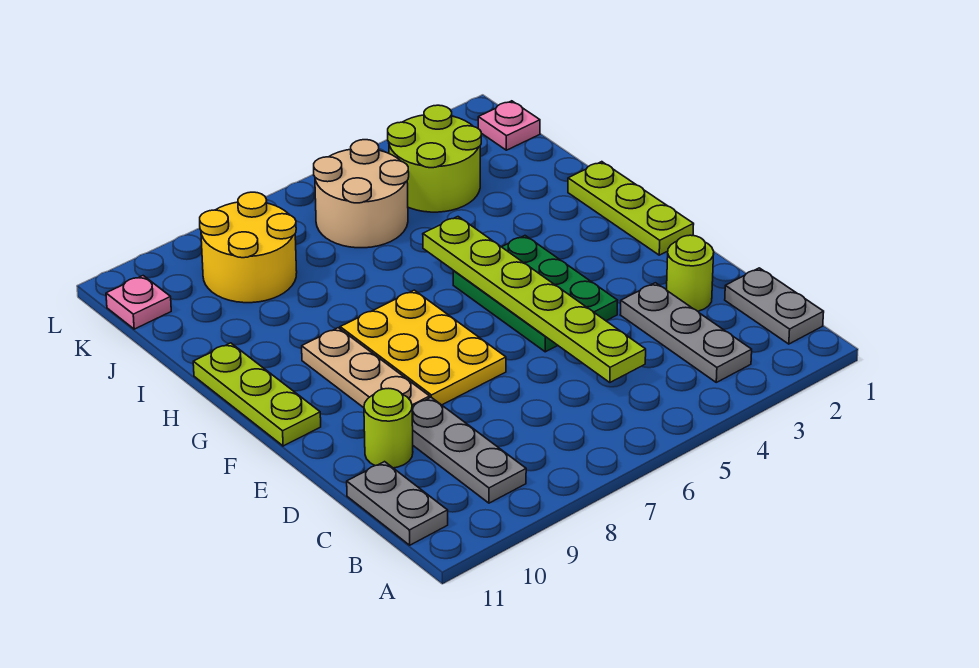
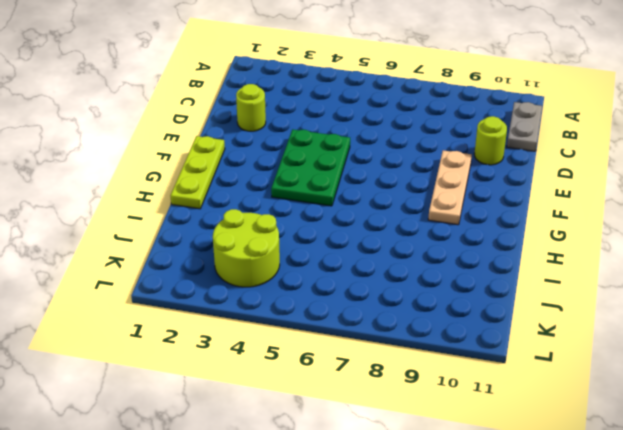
none -> grey plate B1:C1 level 1
none -> grey plate B3:D3 level 1
none -> grey plate B9:D9 level 1

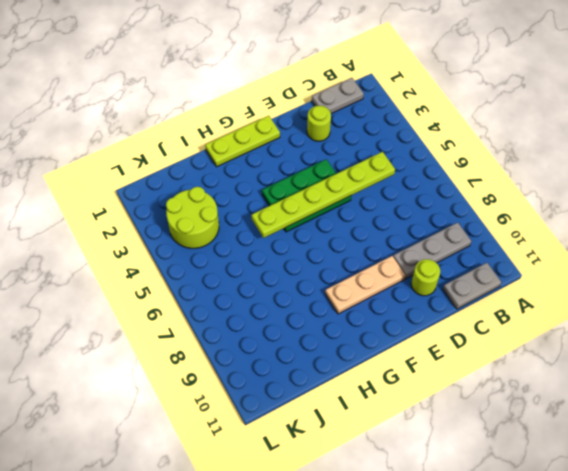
none -> grey plate B3:D3 level 1
none -> yellow plate E7:G8 level 1
none -> lime plate F11:H11 level 1

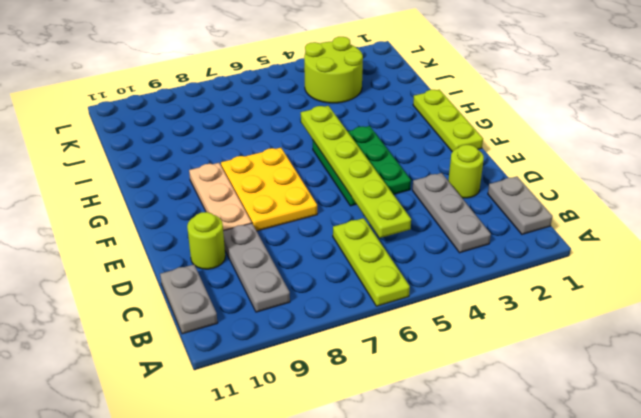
lime plate A6:C6 level 1 -> lime plate F11:H11 level 1
none -> tan round brick J5:K6 level 1
none -> yellow round brick J8:K9 level 1
none -> pink plate K1 level 1

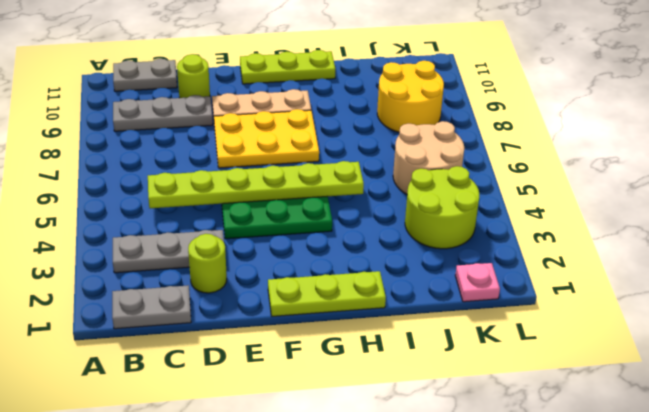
none -> pink plate K11 level 1

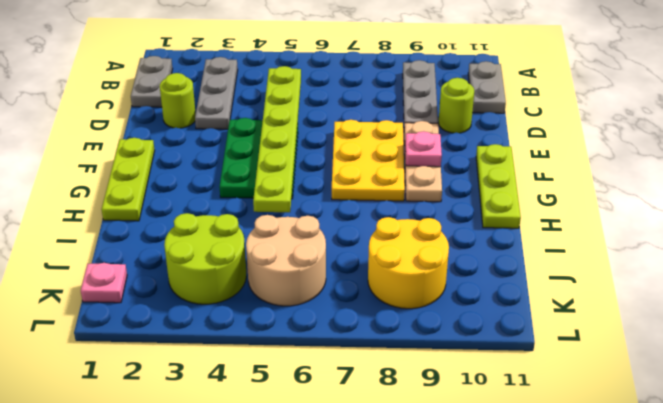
pink plate F9 level 2 -> pink plate K11 level 1

